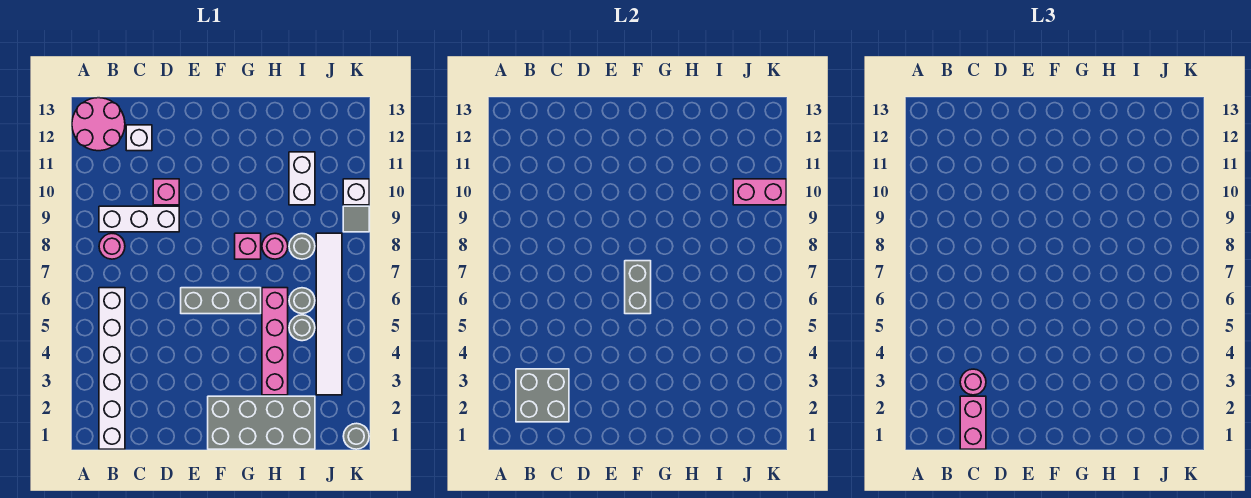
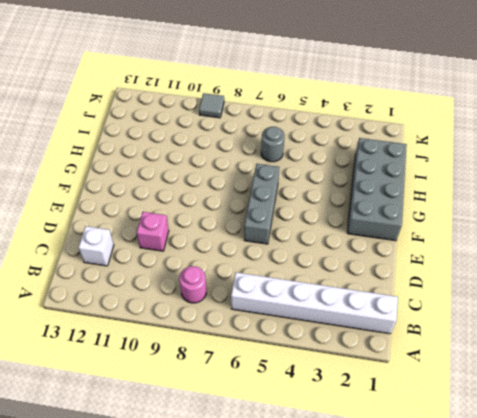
none -> pink round brick A12:B13 level 1
none -> white brick B9:D9 level 1
none -> pink brick G8 level 1

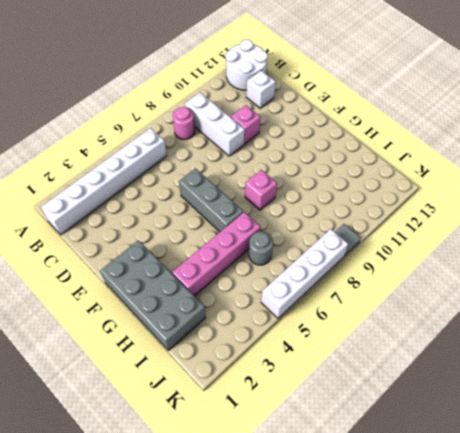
white round brick A12:B13 level 1 -> pink round brick A12:B13 level 1
white brick K5:K8 level 1 -> none
none -> pink round brick H8 level 1
none -> grey round brick I5 level 1
none -> grey round brick I8 level 1

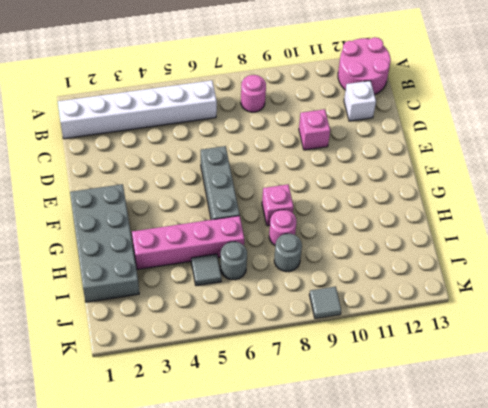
grey tile I5 level 1 -> grey round brick I5 level 1
none -> white brick B9:D9 level 1
none -> white brick I10:I11 level 1
none -> white tile J3:J8 level 1

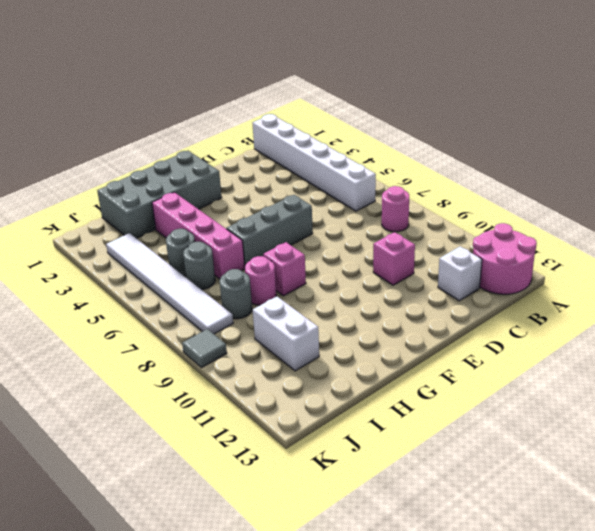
none -> white brick B9:D9 level 1
none -> grey round brick K1 level 1
none -> white brick K10 level 1

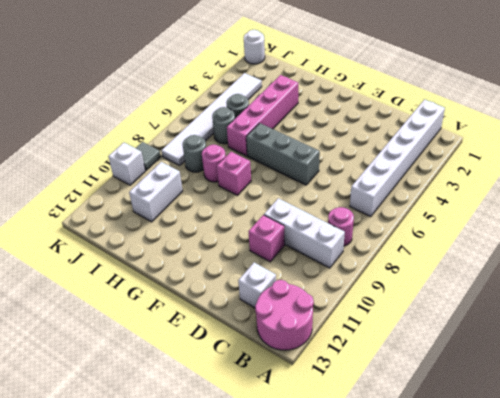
white round brick K1 level 1 -> grey round brick K1 level 1
none -> grey brick F1:I2 level 1
none -> grey brick B2:C3 level 2
none -> grey brick F6:F7 level 2

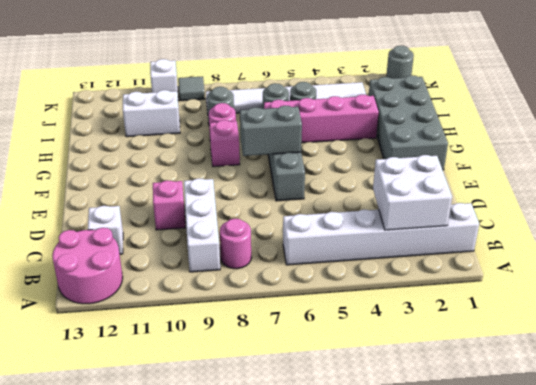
white brick B2:C3 level 2 -> grey brick B2:C3 level 2
none -> pink brick J10:K10 level 2
none -> pink brick C1:C2 level 3
none -> pink round brick C3 level 3

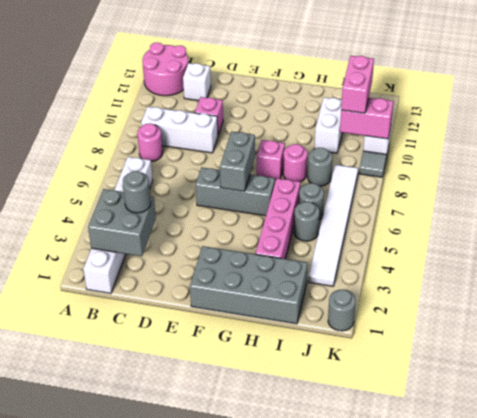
grey round brick C3 level 3 -> pink round brick C3 level 3
pink brick J10:J11 level 3 -> pink brick C1:C2 level 3

